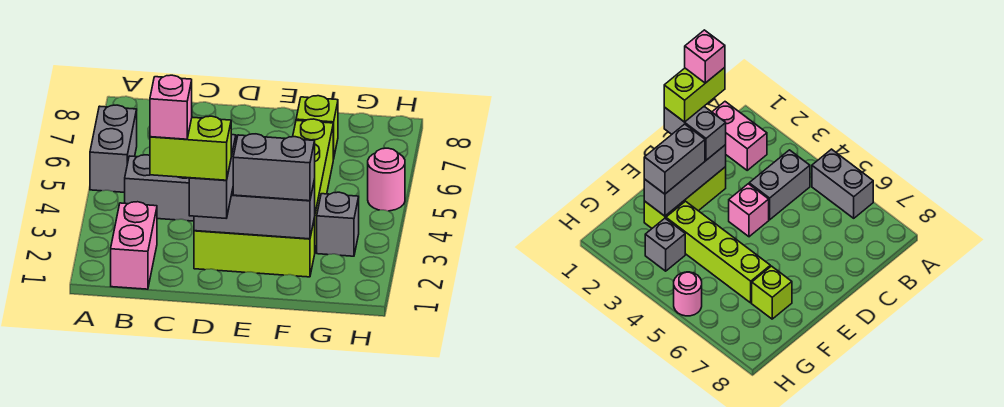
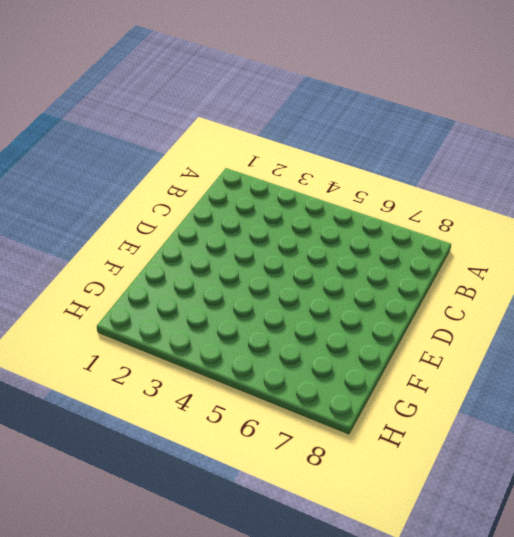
none -> grey brick A5:A6 level 1
none -> pink brick B1:B2 level 1
none -> grey brick B4:C4 level 1

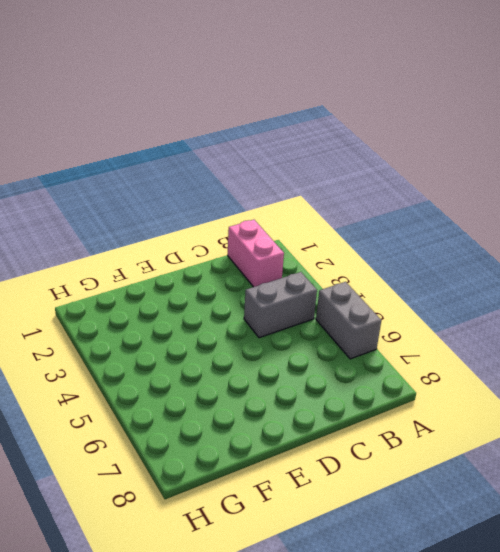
none -> lime brick D2:F2 level 1
none -> pink brick D4 level 1
none -> lime brick F3:F6 level 1

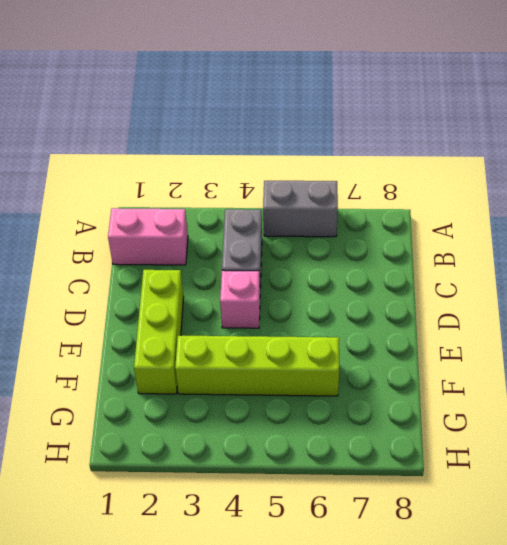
none -> lime brick F7 level 1
none -> grey brick G3 level 1
none -> pink round brick H5 level 1

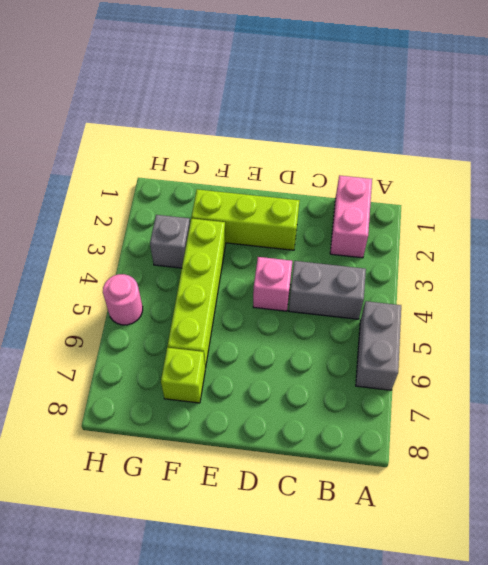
none -> grey brick D2:F2 level 2
none -> grey brick D1:D2 level 3
none -> grey brick E2:F2 level 3

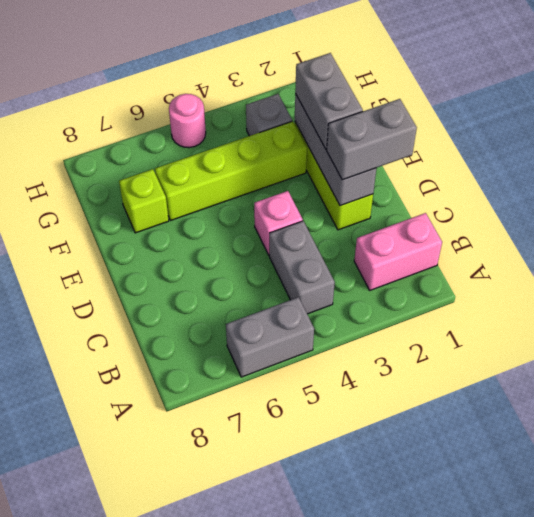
none -> lime brick C1:D1 level 4
none -> pink brick C1 level 5

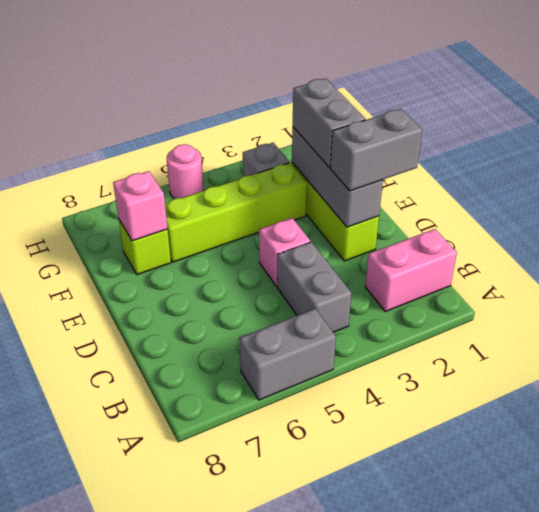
pink brick F7 level 2 -> pink brick C1 level 5
none -> lime brick C1:D1 level 4

